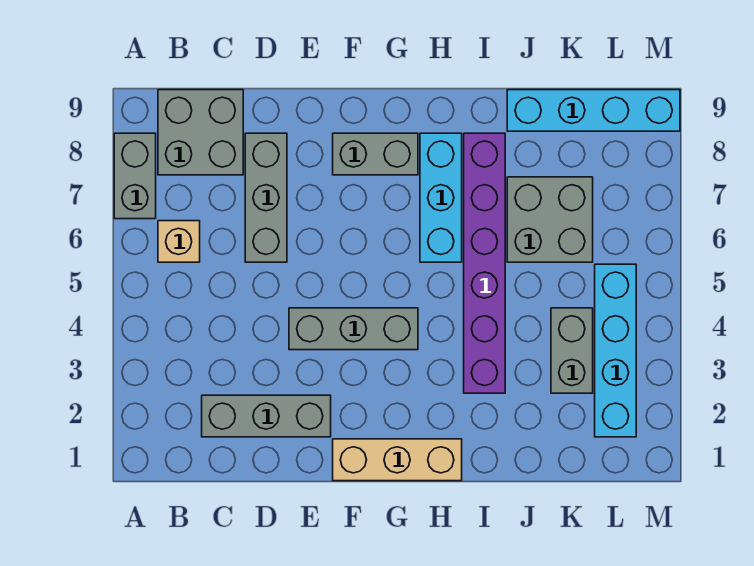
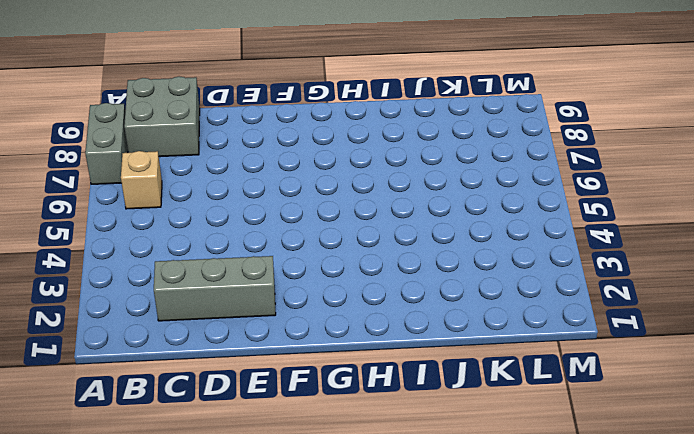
none -> grey brick D6:D8 level 1
none -> grey brick E4:G4 level 1
none -> tan brick F1:H1 level 1

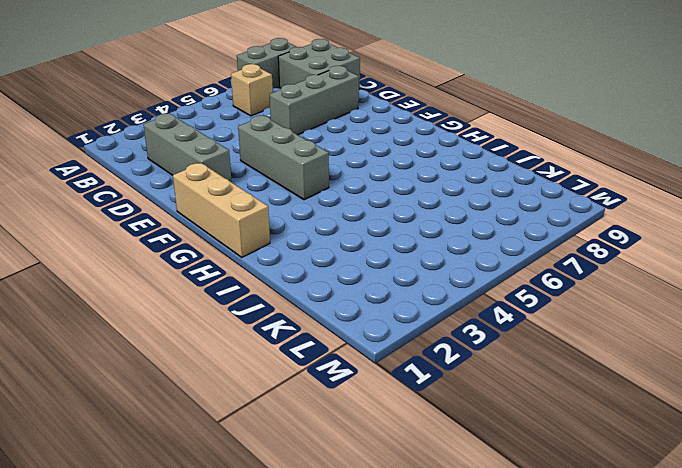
none -> grey brick F8:G8 level 1
none -> cyan brick H6:H8 level 1
none -> purple brick I3:I8 level 1

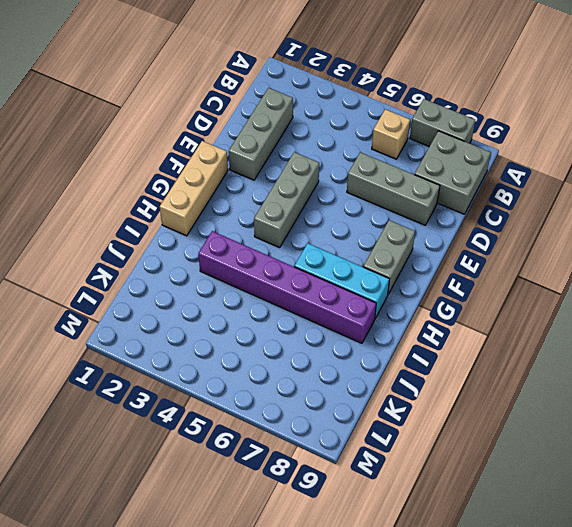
none -> grey brick J6:K7 level 1
none -> cyan brick J9:M9 level 1
none -> grey brick K3:K4 level 1

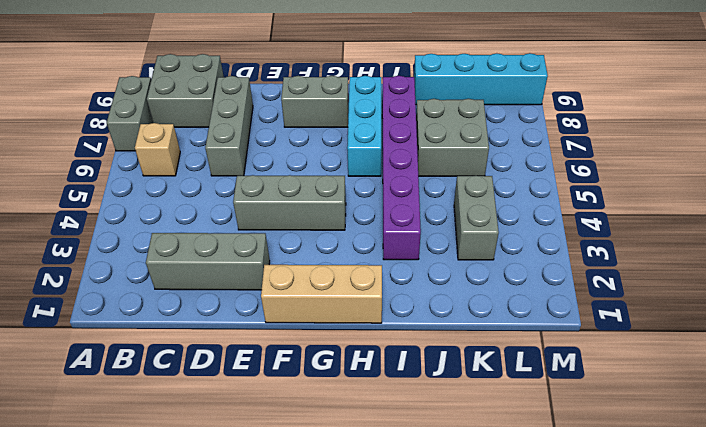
none -> cyan brick L2:L5 level 1

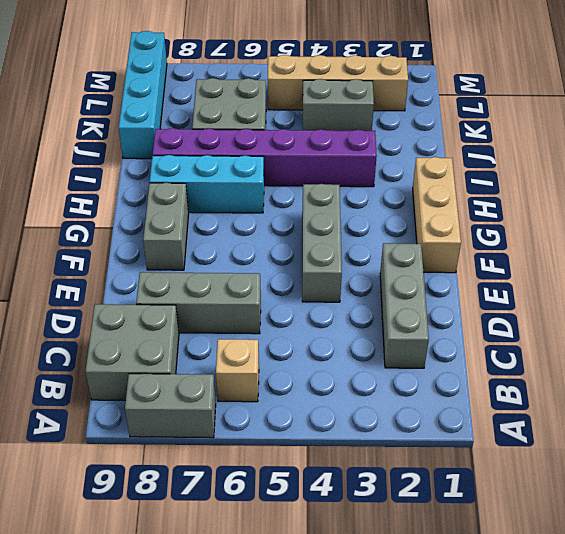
tan brick L2:L5 level 1 -> cyan brick L2:L5 level 1

